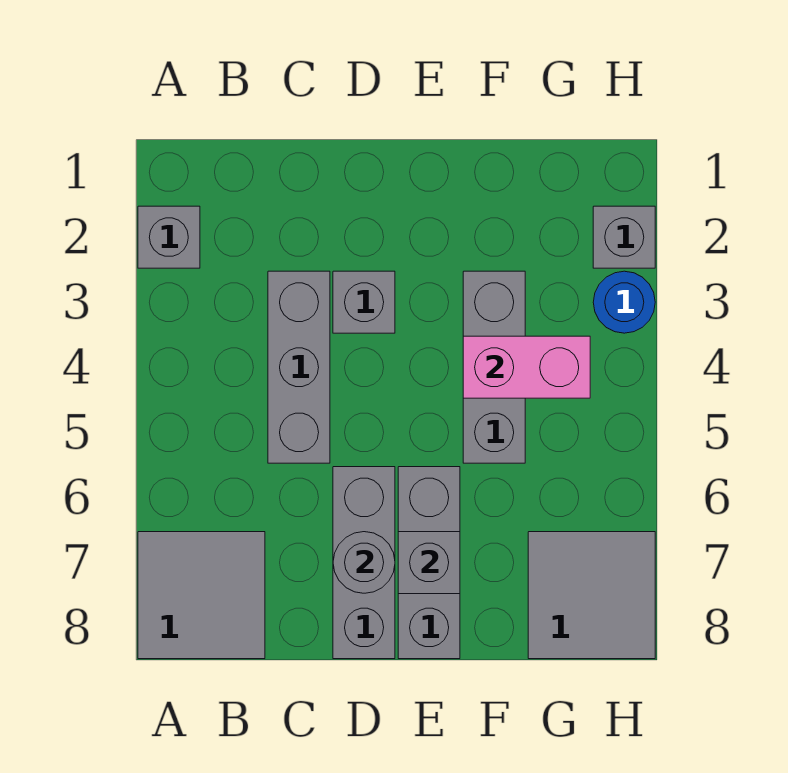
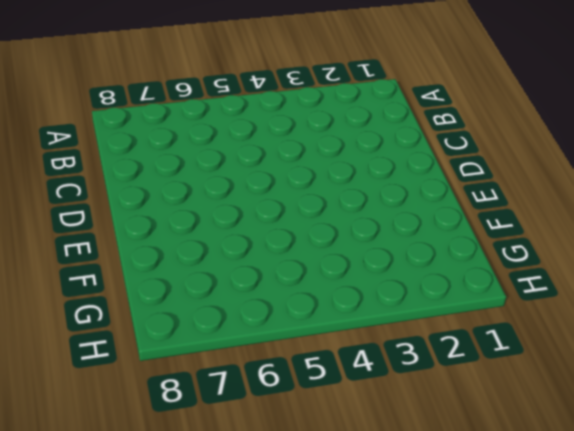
none -> grey brick A2 level 1
none -> grey tile A7:B8 level 1
none -> grey brick C3:C5 level 1

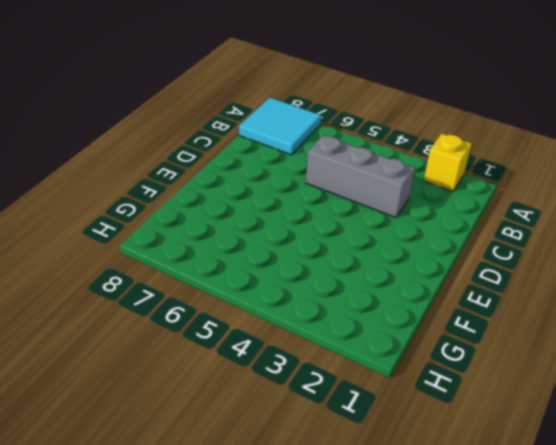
yellow brick A2 level 1 -> grey brick A2 level 1
cyan tile A7:B8 level 1 -> grey tile A7:B8 level 1
none -> grey brick D3 level 1
none -> grey brick D6:D8 level 1
none -> grey brick E6:E8 level 1

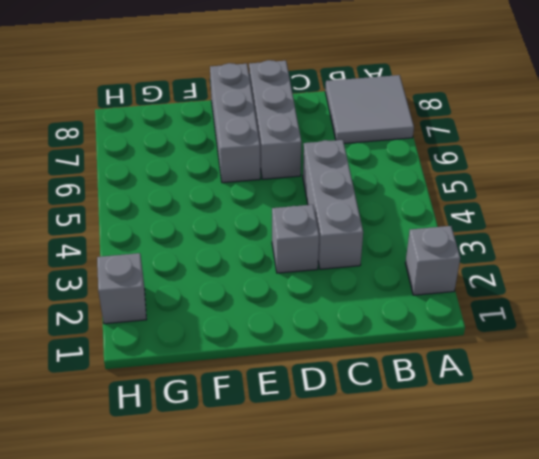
none -> grey brick F3:F5 level 1
none -> grey tile G7:H8 level 1
none -> blue round brick H3 level 1

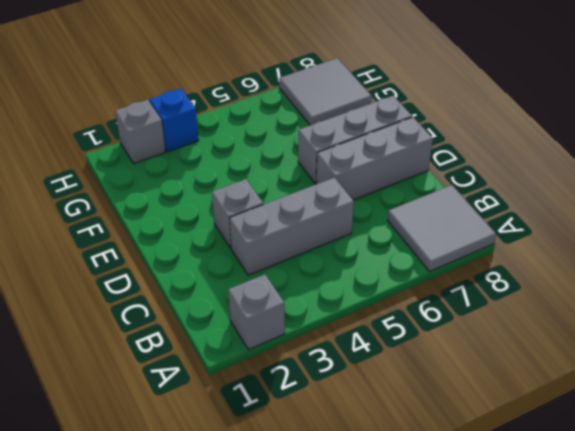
blue brick H3 level 1 -> blue round brick H3 level 1
none -> grey brick F3:F5 level 1
none -> grey round brick D7 level 2
none -> grey brick E7 level 2

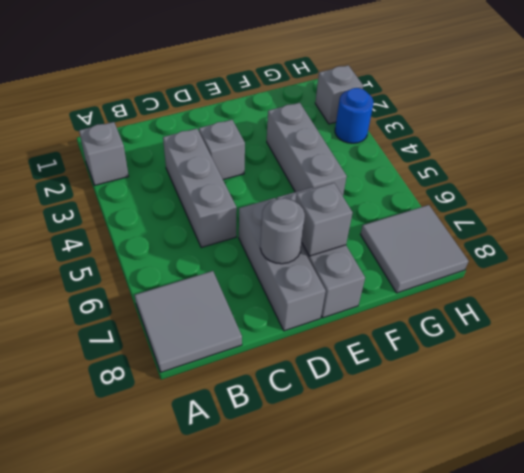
none -> pink brick F4:G4 level 2

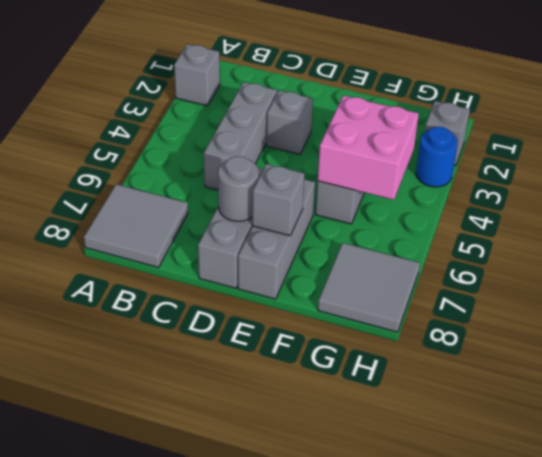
pink brick F4:G5 level 2 -> pink brick F4:G4 level 2

